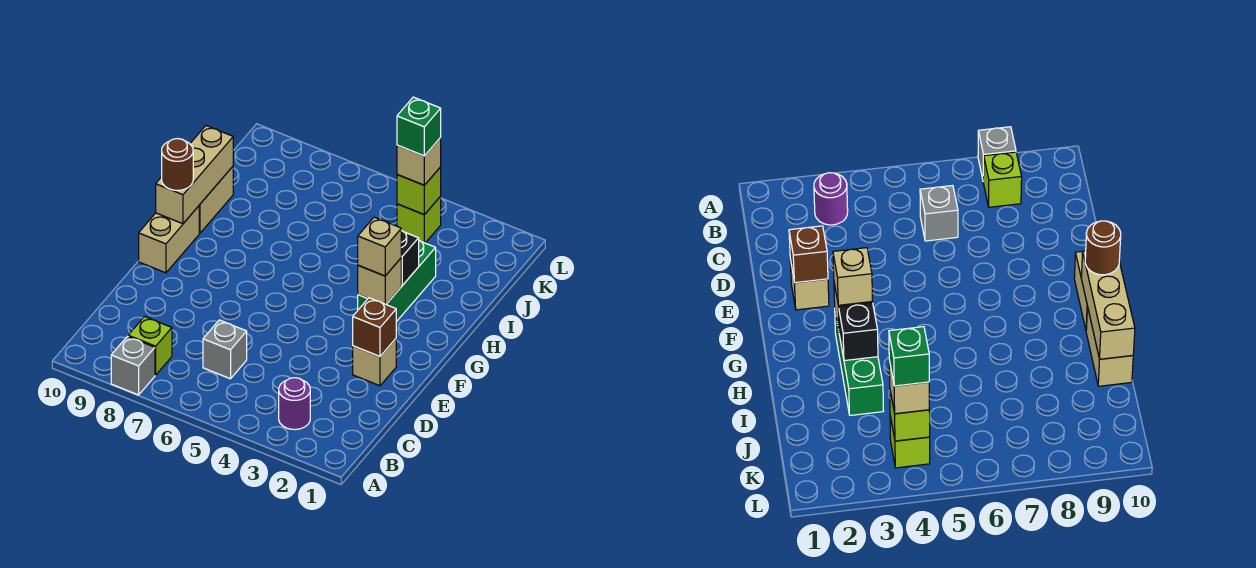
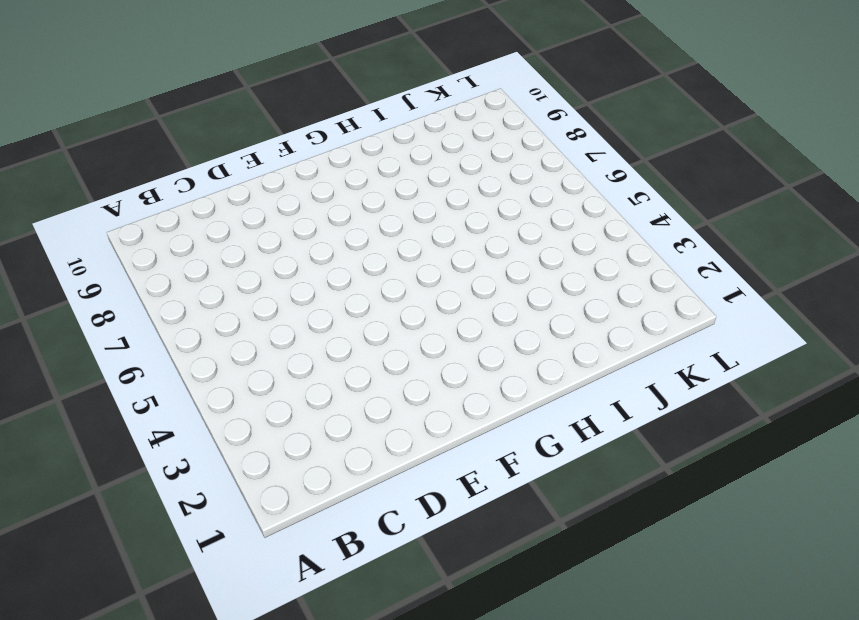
none -> grey brick A8 level 1
none -> purple round brick B3 level 1
none -> lime brick B8 level 1

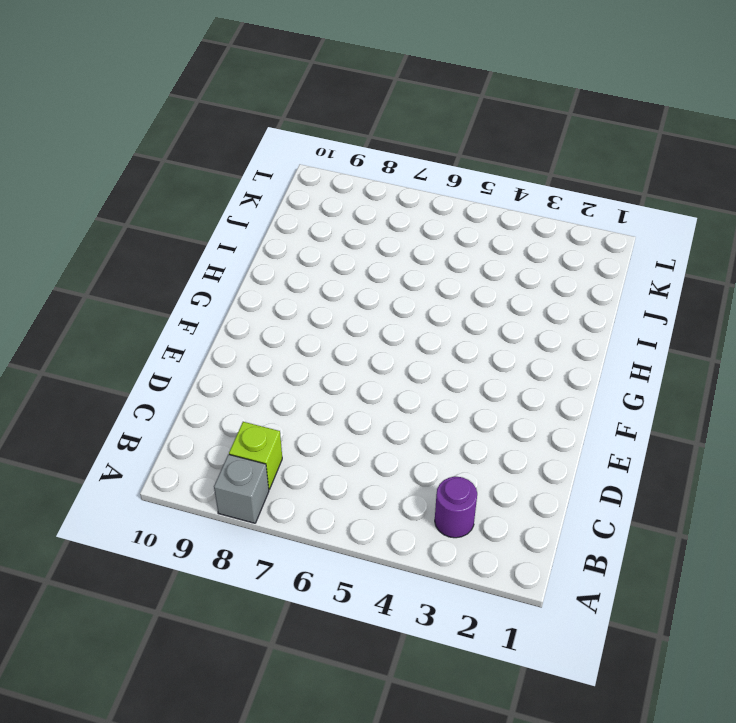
none -> grey brick C6 level 1
none -> tan brick E2 level 1
none -> tan brick F10:G10 level 1

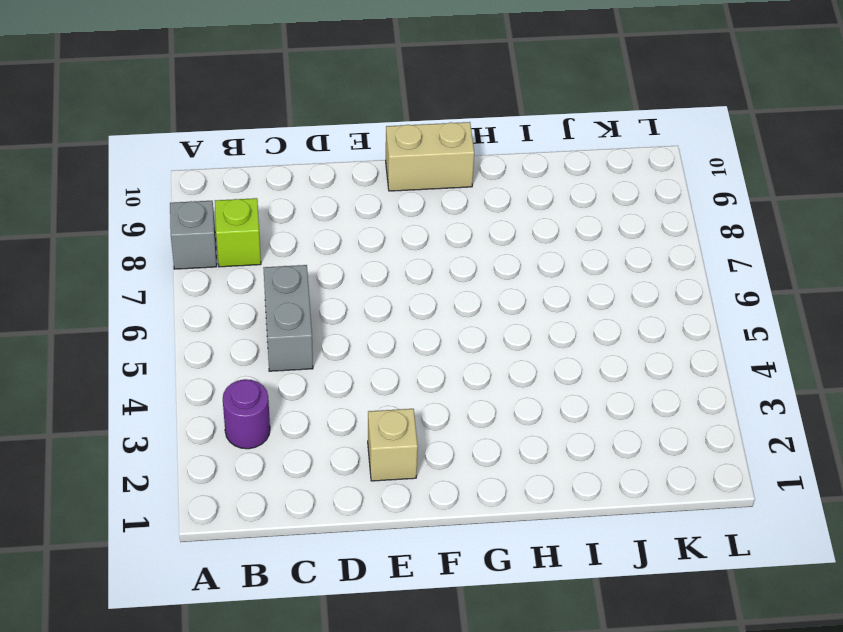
grey brick C5:C6 level 1 -> grey brick C6 level 1
none -> green brick G3:I3 level 1
none -> tan brick H10:I10 level 1
none -> lime brick K4 level 1

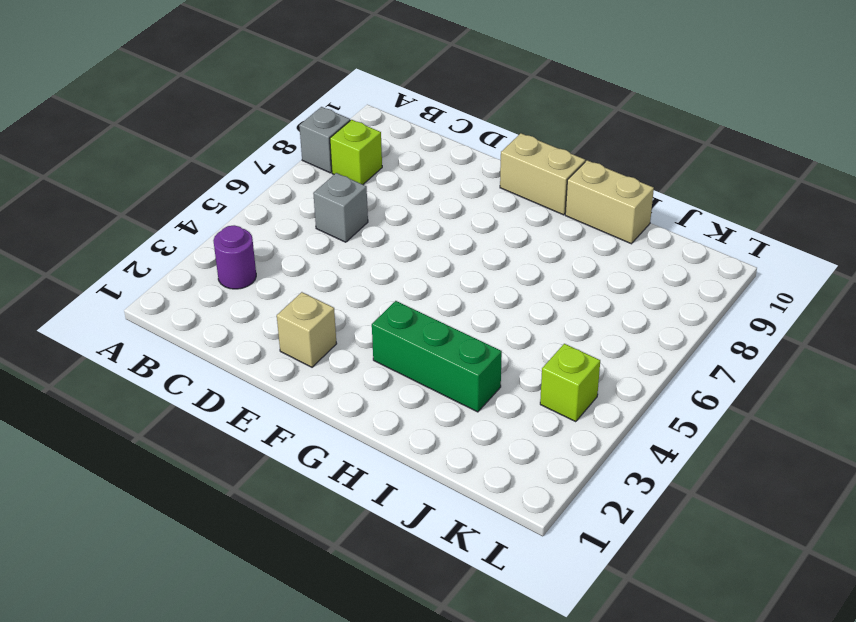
none -> brown brick E2 level 2
none -> tan brick G3 level 2
none -> tan brick G10:I10 level 2

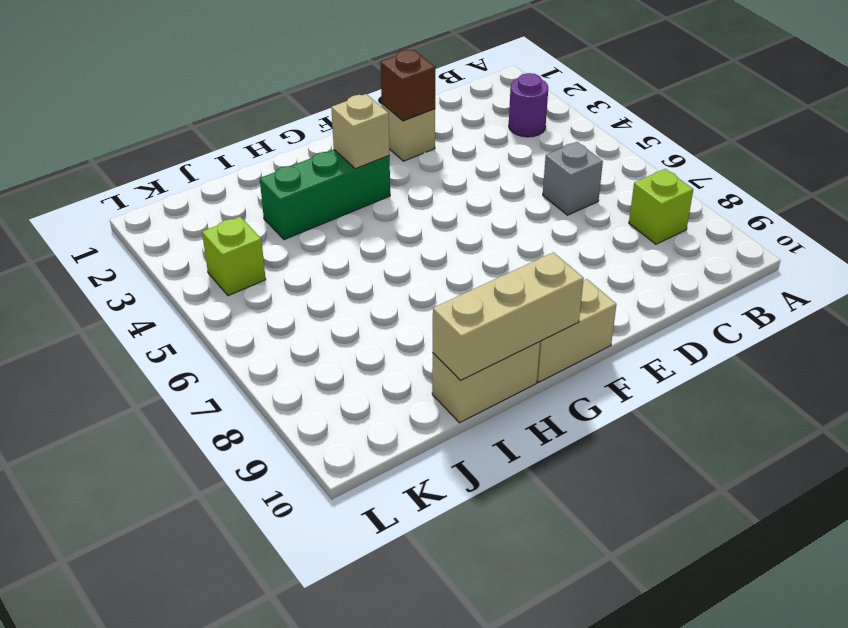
none -> grey brick A8 level 1
none -> black brick H3 level 2
none -> lime brick K4 level 2

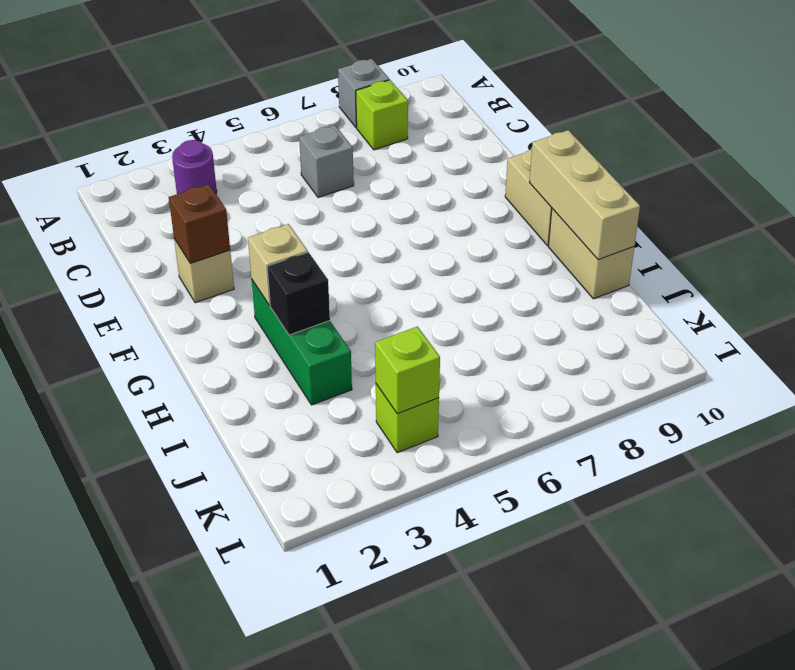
none -> tan brick G3 level 3
none -> brown round brick G10 level 3
none -> tan brick K4 level 3

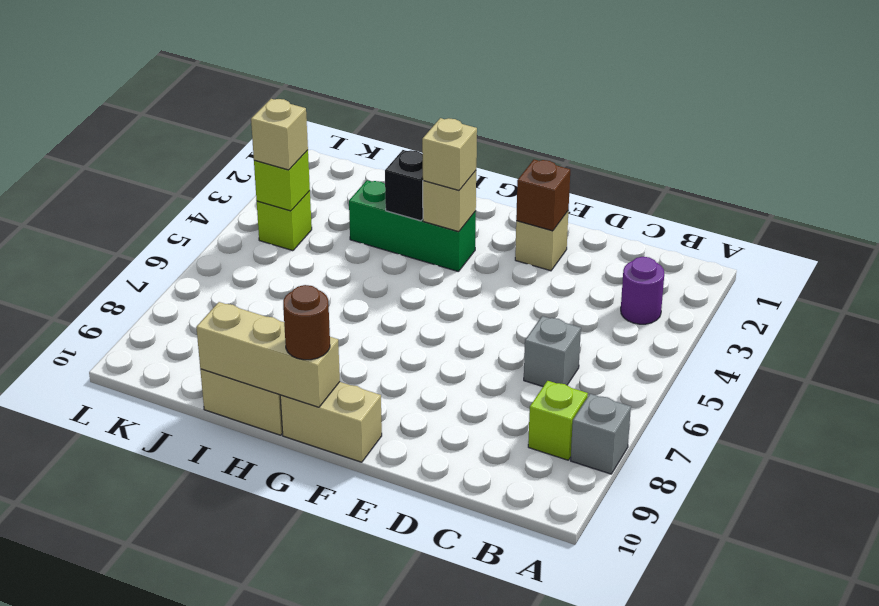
none -> green brick K4 level 4

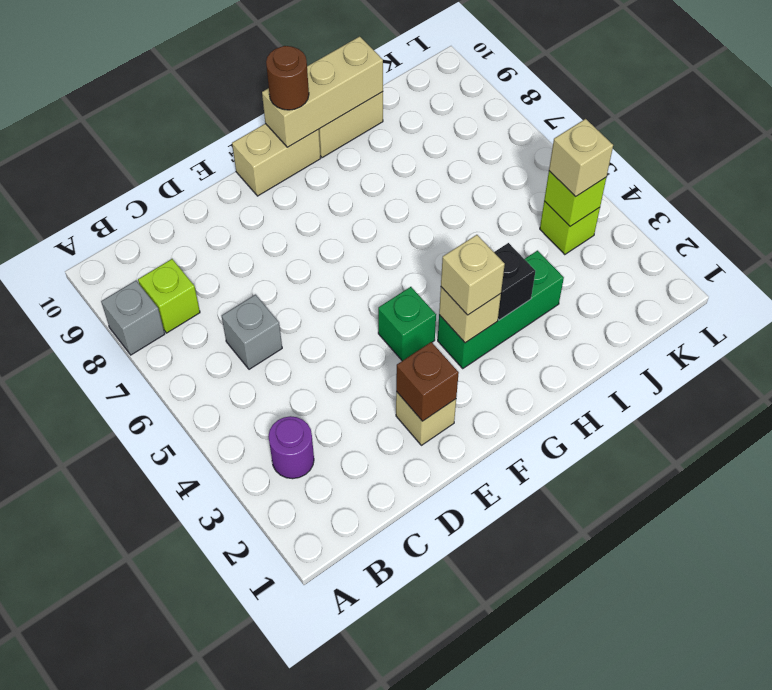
green brick F4 level 1 -> green brick K4 level 4

